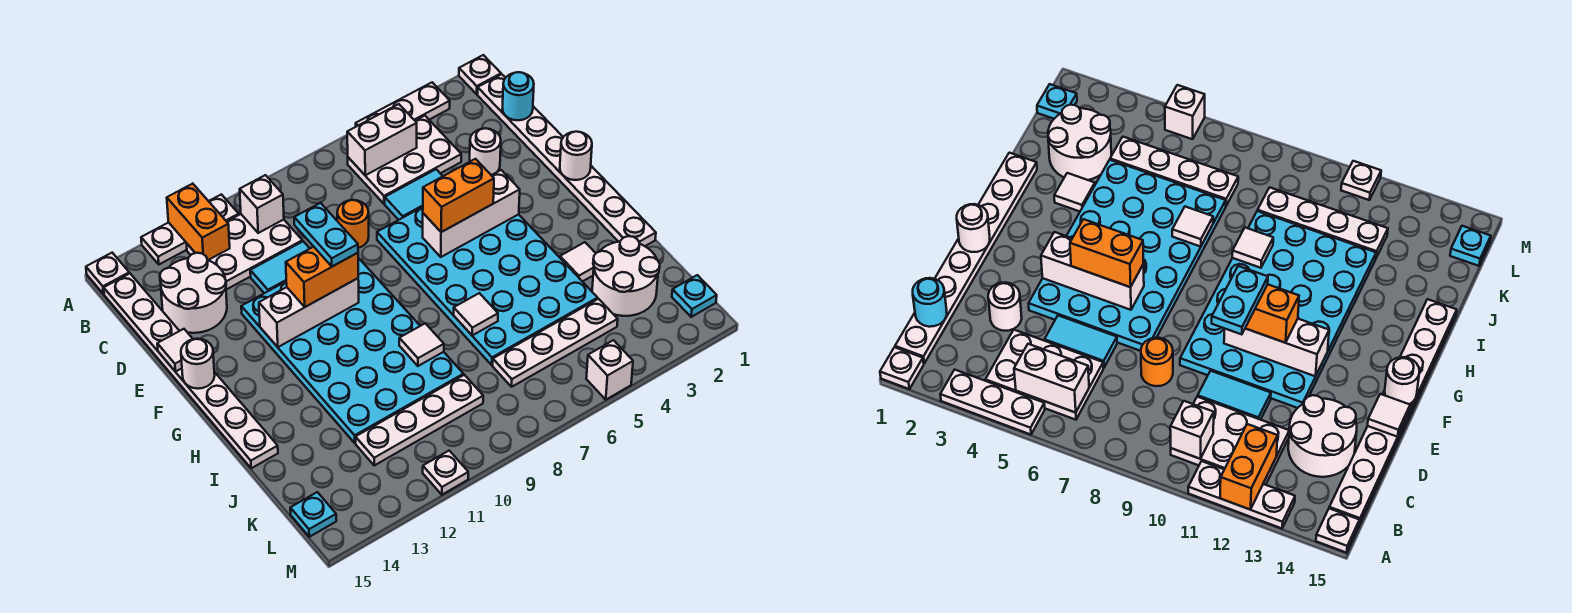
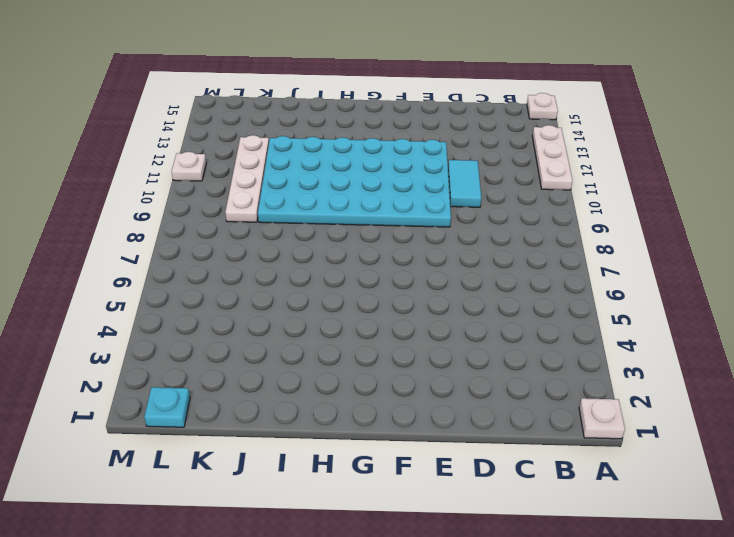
none -> white plate A3:A5 level 1
none -> white plate B1:I1 level 1
none -> white plate B4:C6 level 1
none -> white plate B10:C12 level 1

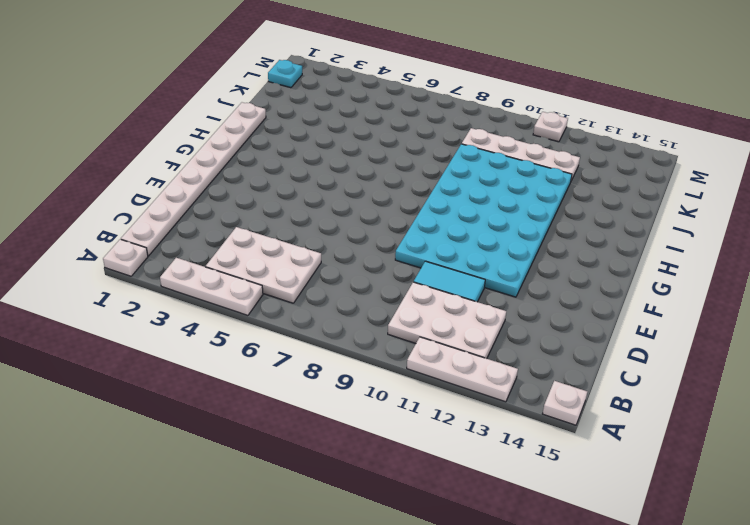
none -> white plate B15:I15 level 1
none -> white round brick C13:D14 level 1
none -> white round brick D3 level 1
none -> cyan tile D5:D6 level 1

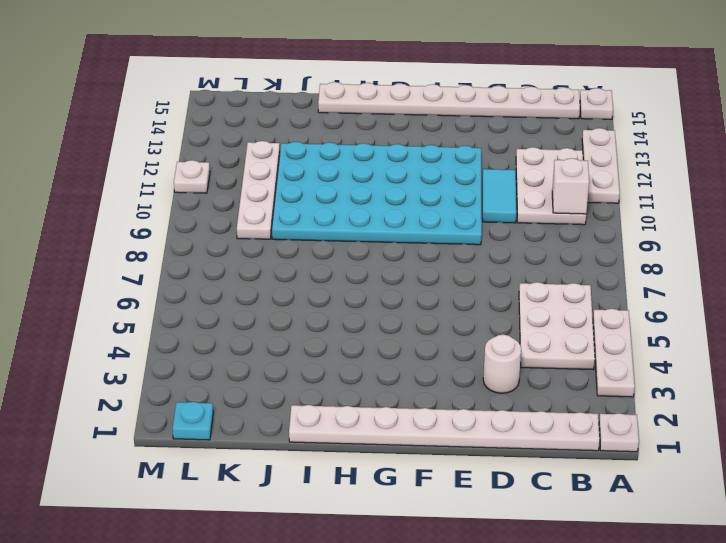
none -> white round brick C13:D14 level 1
none -> cyan tile D5:D6 level 1
none -> orange round brick D8 level 1
none -> cyan plate E4:J7 level 1

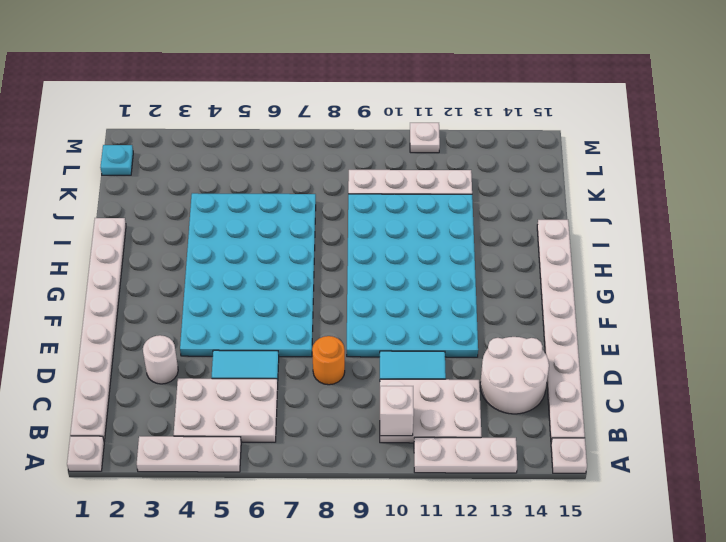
none -> white tile I3 level 1
none -> white round brick J2:K3 level 1
none -> white plate K4:K7 level 1
none -> cyan plate L15 level 1

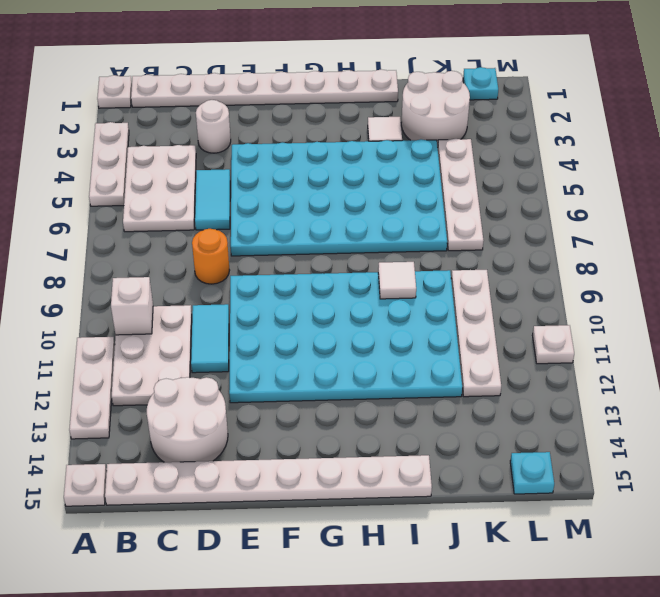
none -> white brick M5 level 1
none -> orange brick A12:B12 level 2
none -> white brick B5:B6 level 2
none -> cyan round brick C1 level 2

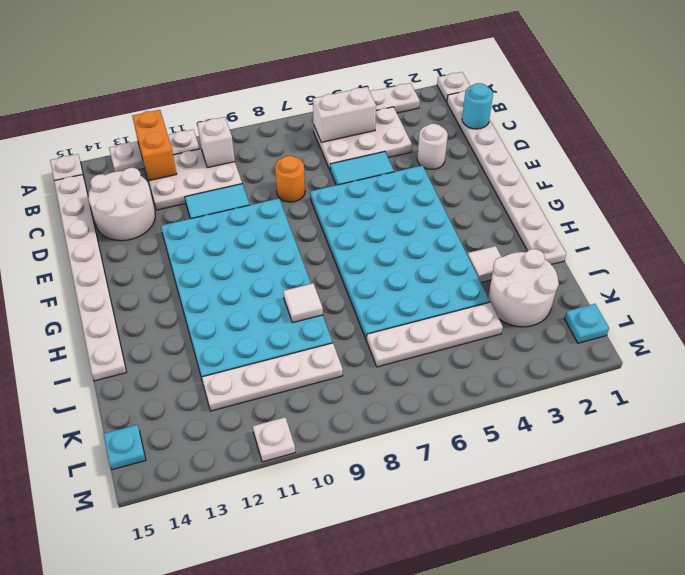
none -> white brick M5 level 1
none -> white tile E15 level 2
none -> white round brick F1 level 2
none -> white brick F4:F6 level 2

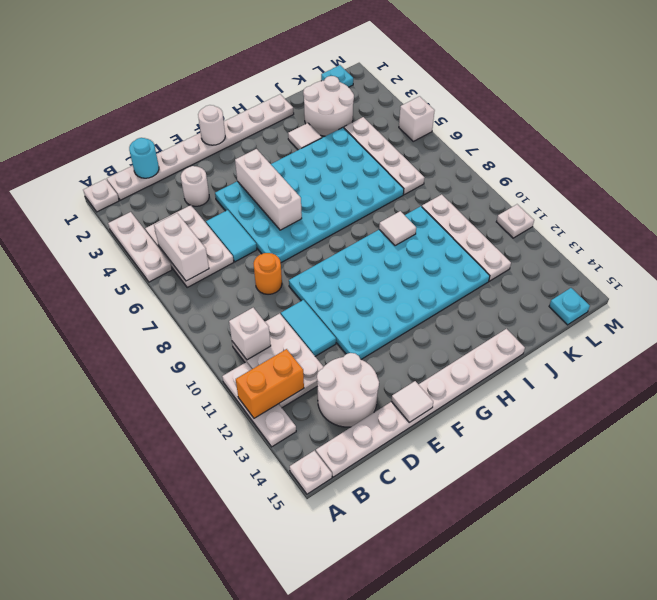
none -> white brick F10:F12 level 2
none -> white round brick F15 level 2
none -> white tile I7 level 2
none -> orange brick F5:F6 level 3

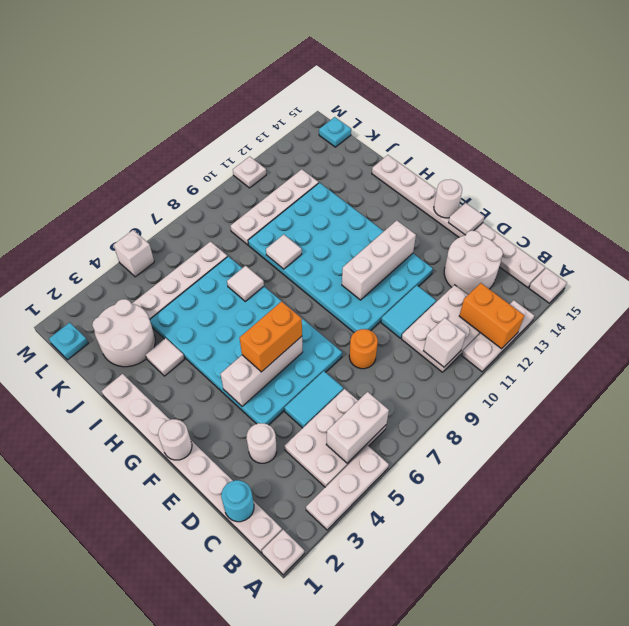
none -> orange brick F10:F11 level 3
none -> cyan plate E10:F10 level 4

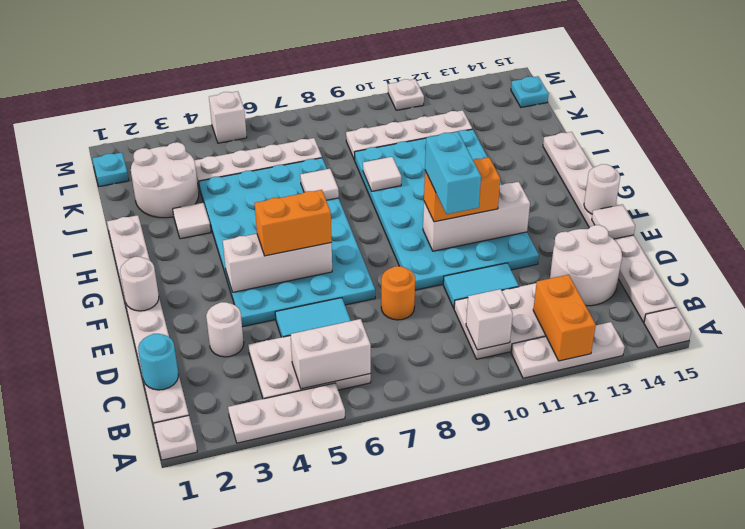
cyan brick E10:F10 level 4 -> cyan plate E10:F10 level 4

